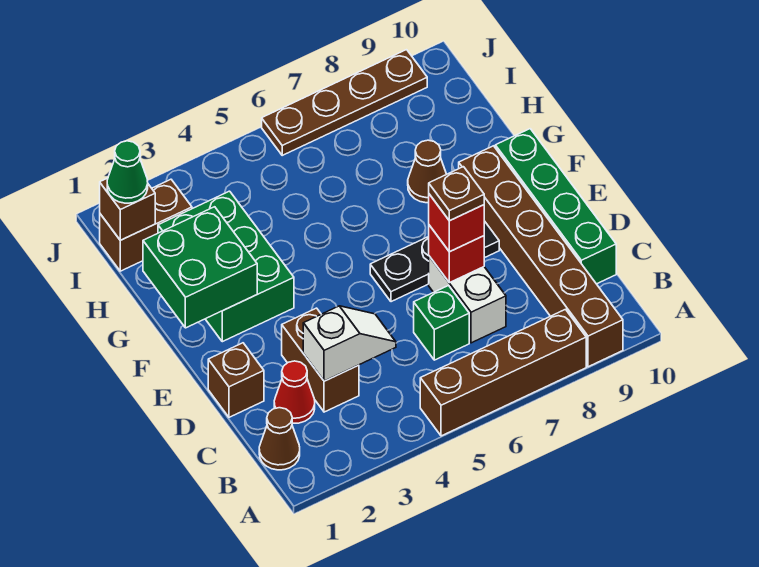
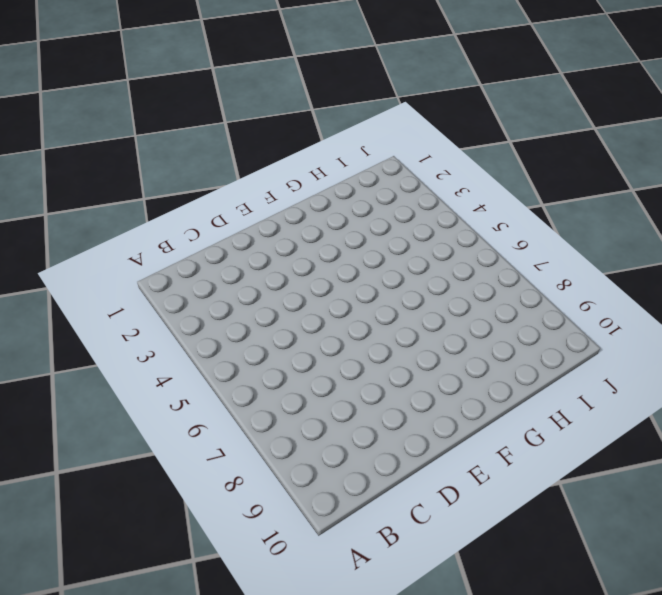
none -> brown brick A5:A8 level 1
none -> brown brick A9:F9 level 1
none -> brown cone B1 level 1

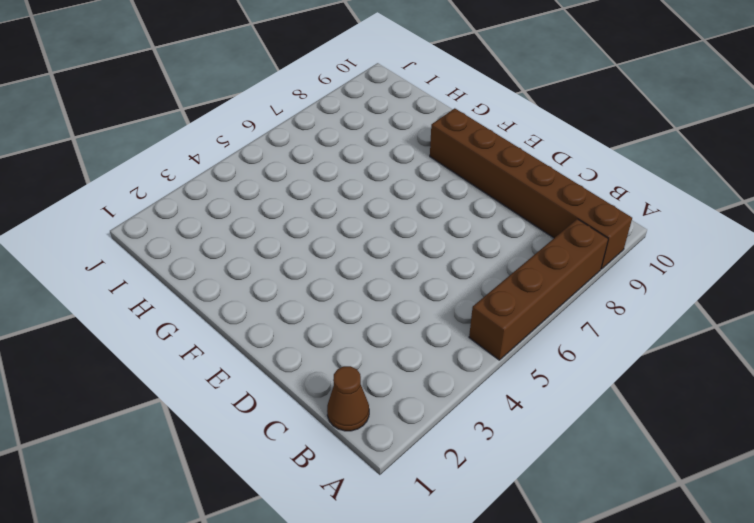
none -> red cone C2 level 1
none -> brown brick C3:D3 level 1
none -> green brick C6 level 1

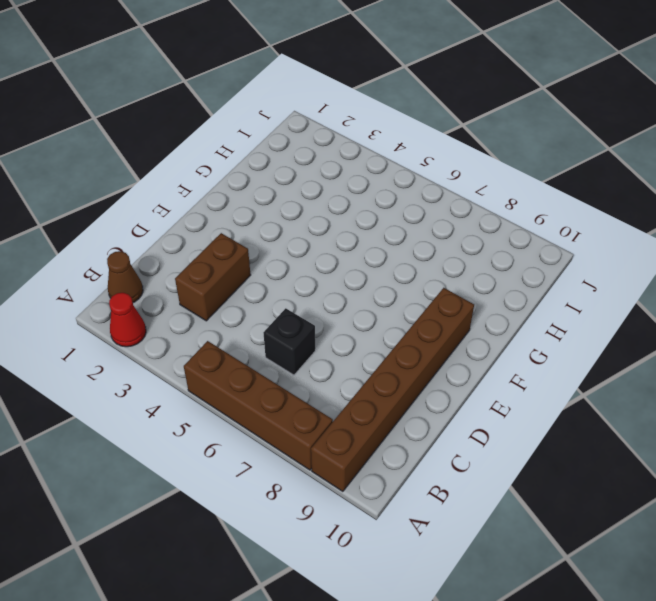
red cone A2 level 1 -> red cone C2 level 1
black brick C6 level 1 -> green brick C6 level 1
none -> white brick C7:D7 level 1
none -> green brick C10:F10 level 1
none -> brown brick D1 level 1

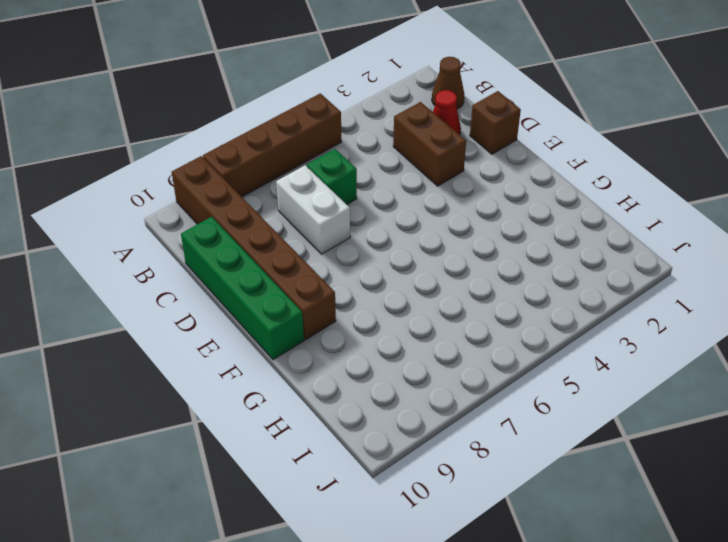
none -> black plate E6:E8 level 1
none -> green brick F2:H3 level 1
none -> brown cone G8 level 1

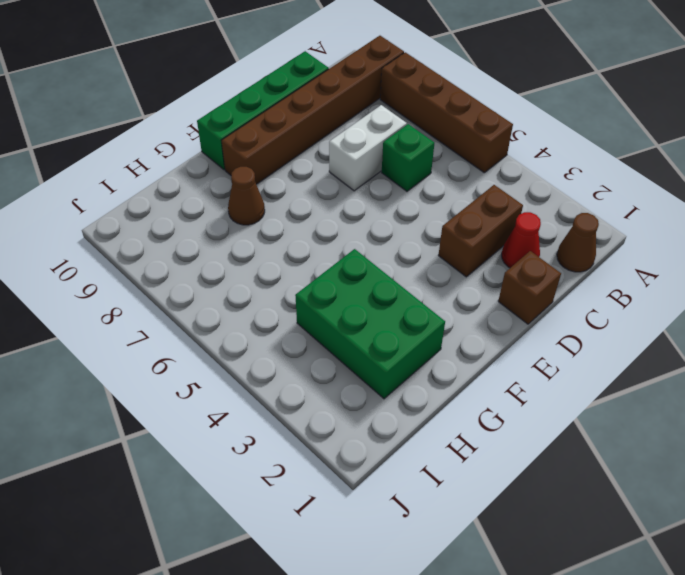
green brick G2:H4 level 1 -> green brick F2:H3 level 1
none -> black plate E6:E8 level 1
none -> brown brick I1:I2 level 1
none -> brown plate J6:J9 level 1

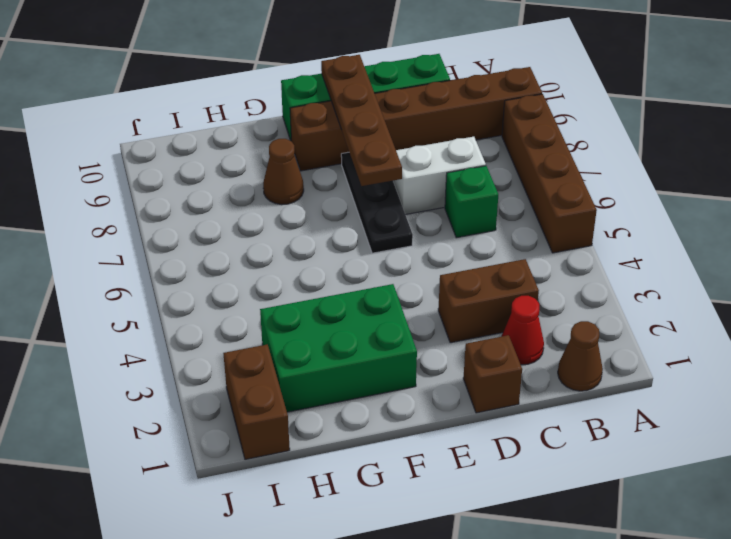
brown plate E7:E10 level 2 -> brown plate J6:J9 level 1
none -> white slope C3:C4 level 2 top 3
none -> red brick D7 level 2
none -> green brick F1:G2 level 2

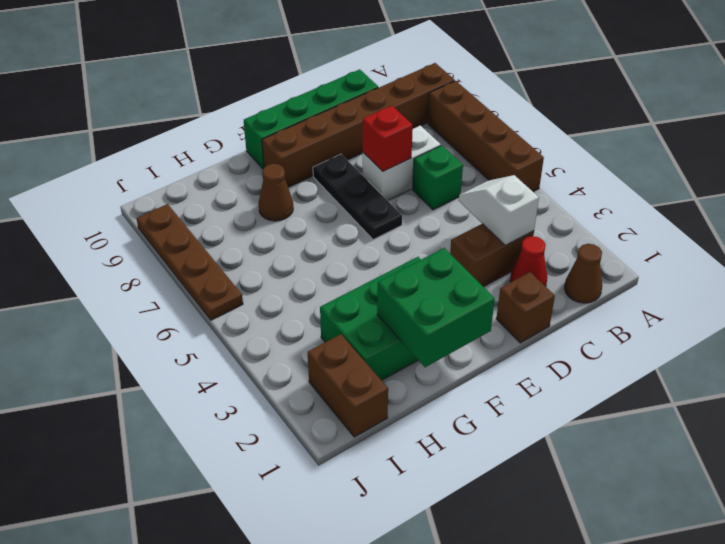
none -> brown brick I1 level 2
none -> red brick D7 level 3
none -> green cone I1 level 3

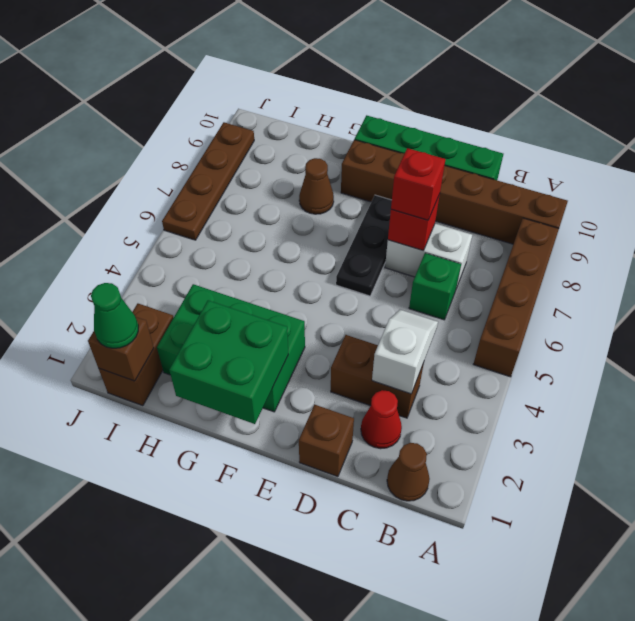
none -> brown plate D7 level 4

